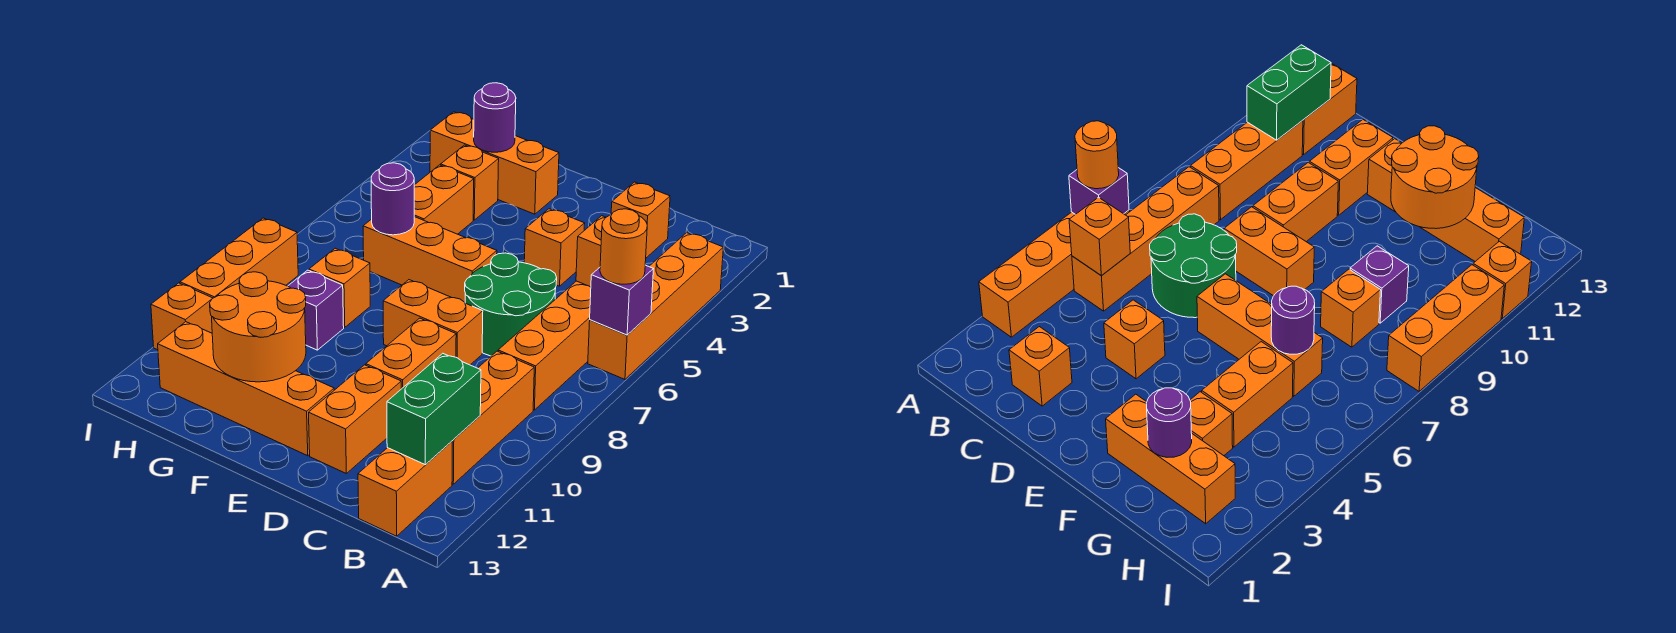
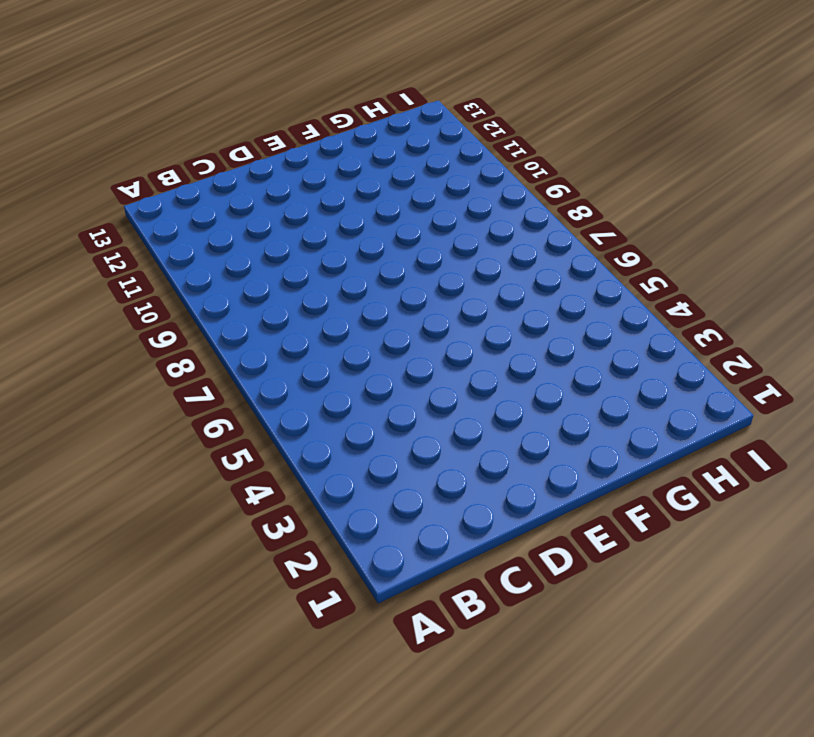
none -> orange brick A3:A6 level 1
none -> orange brick B5:B8 level 1
none -> orange brick B9:B11 level 1

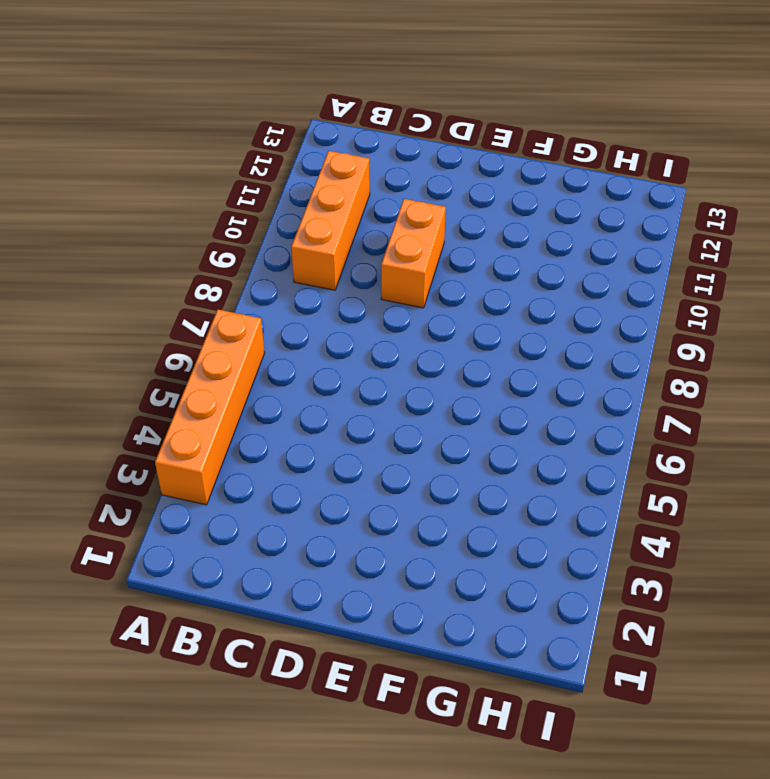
none -> orange brick B5:B8 level 1
none -> orange brick B12:B13 level 1
none -> orange brick C2 level 1

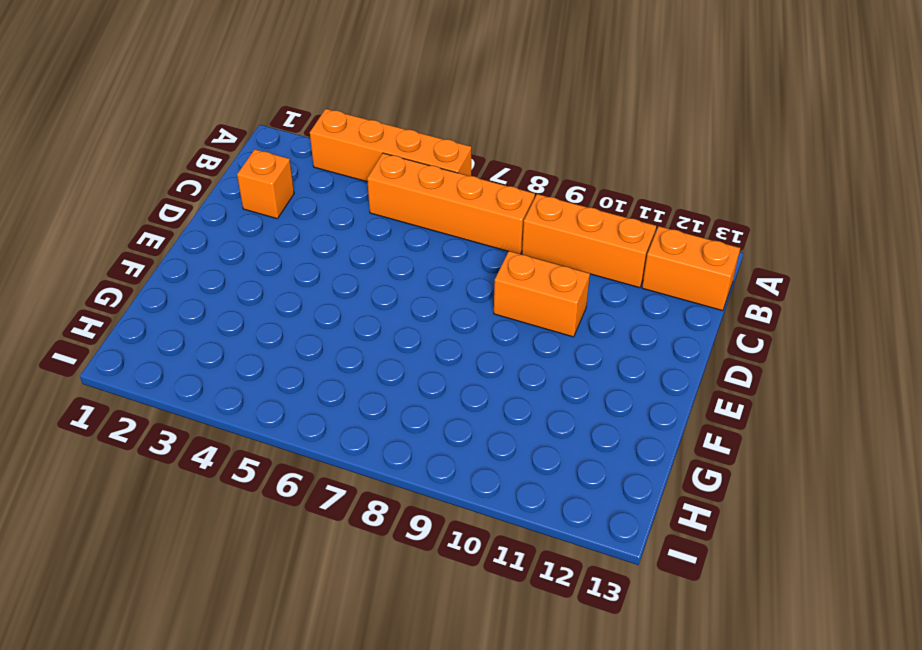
none -> green round brick C6:D7 level 1
none -> orange brick D4 level 1
none -> orange brick D8:E8 level 1

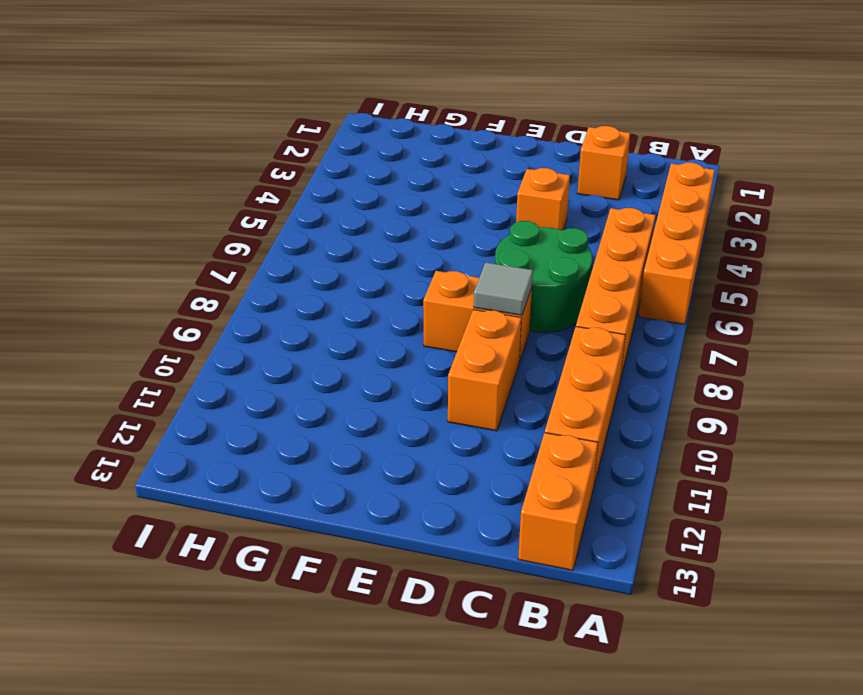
grey tile D8 level 2 -> none
none -> orange brick D11:D12 level 1
none -> orange brick E6:G6 level 1
none -> orange brick E12:H12 level 1

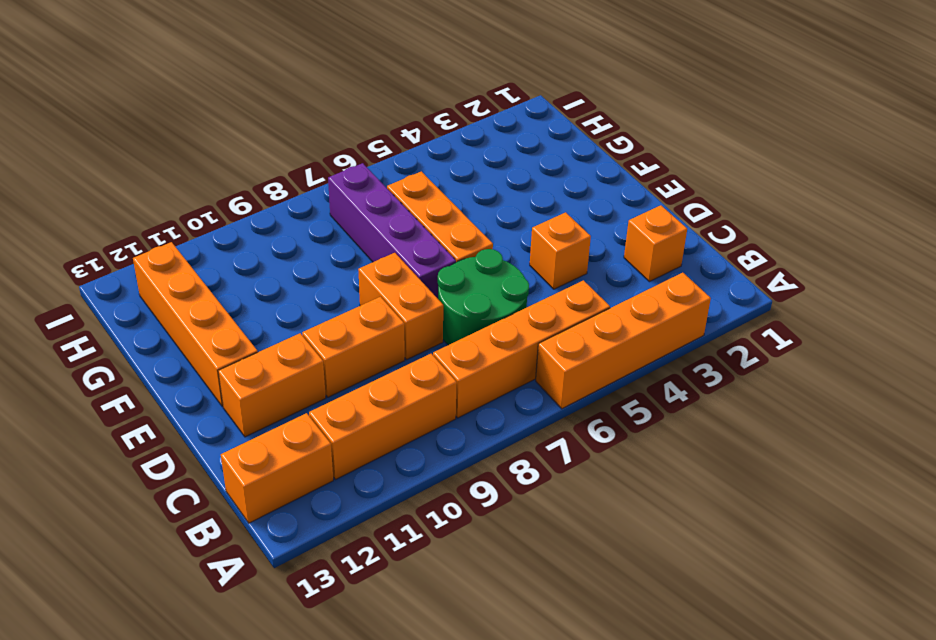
purple brick E7:H7 level 1 -> none
none -> orange brick F2:H2 level 1
none -> orange brick G3 level 1
none -> orange brick G4:G5 level 1

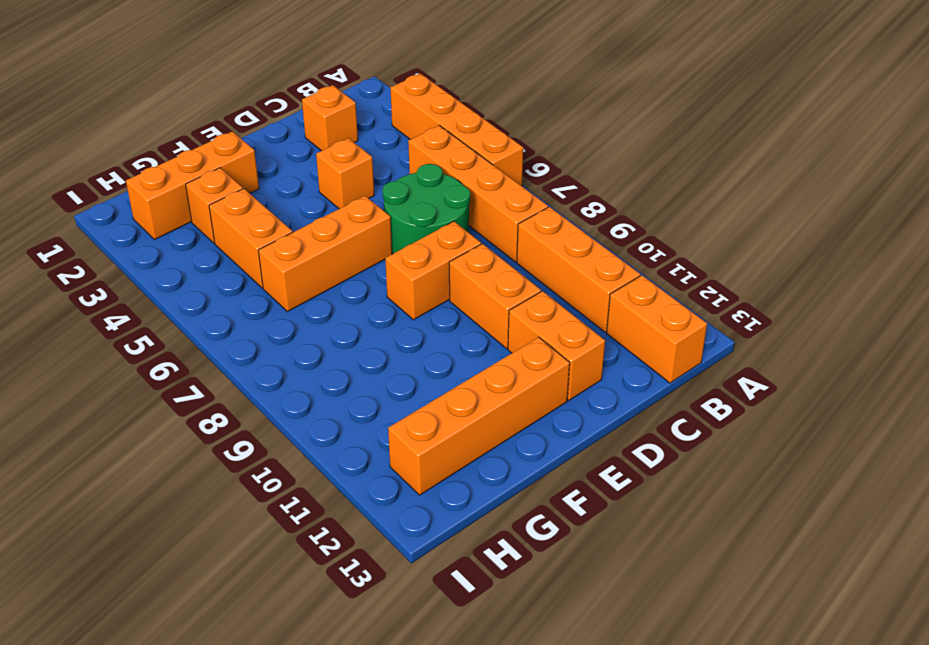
none -> orange brick G8 level 1
none -> purple brick G9 level 1
none -> orange brick I8:I10 level 1

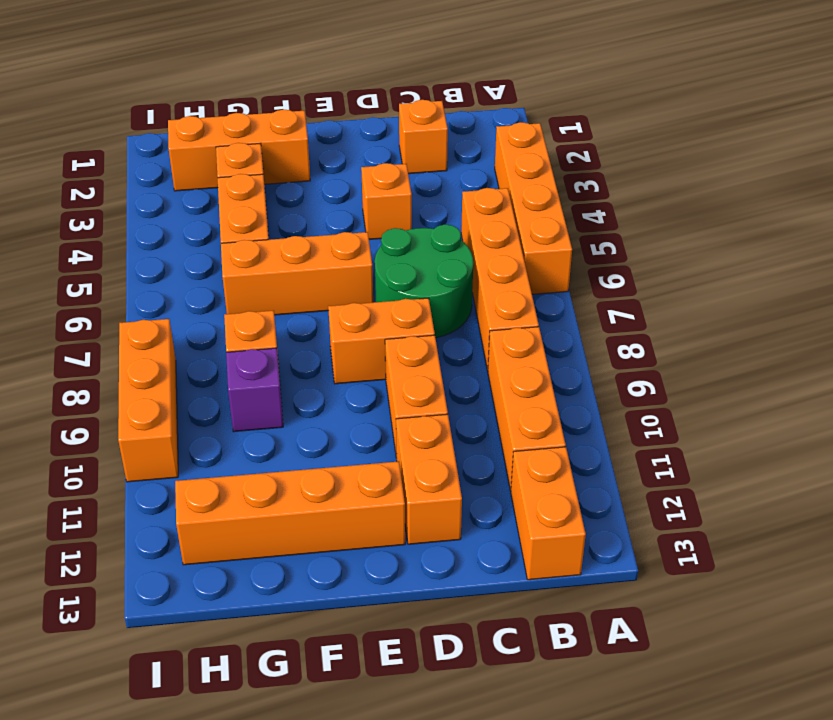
none -> orange brick I11 level 1
none -> purple brick A6 level 2
none -> orange brick B5 level 2

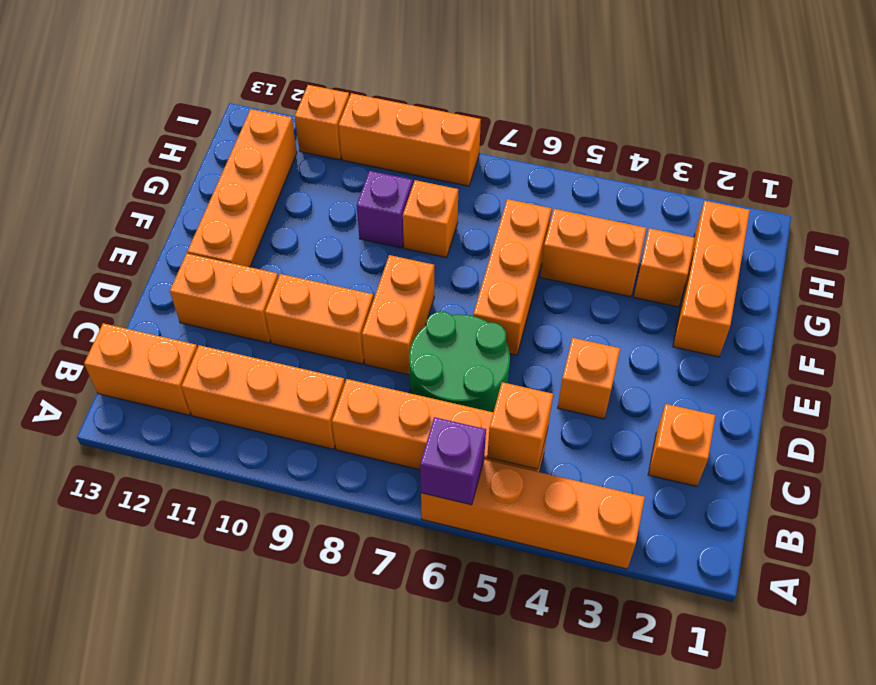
none -> green brick B11:B12 level 2
none -> orange round brick F11:G12 level 2
none -> purple round brick G2 level 2

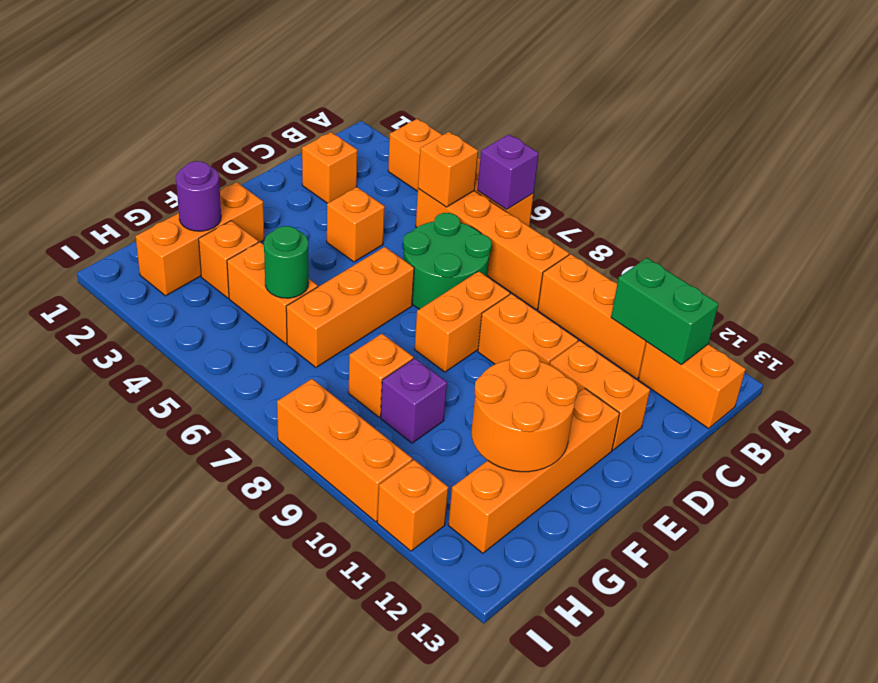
green round brick G5 level 2 -> none
none -> purple round brick G6 level 2
none -> orange round brick A6 level 3

